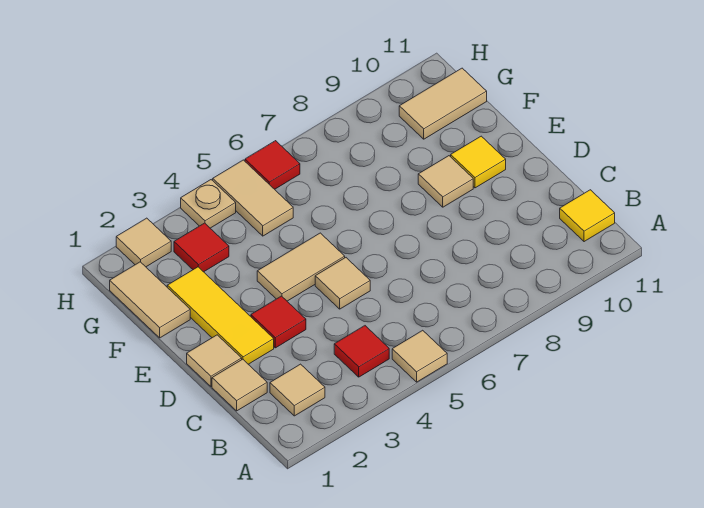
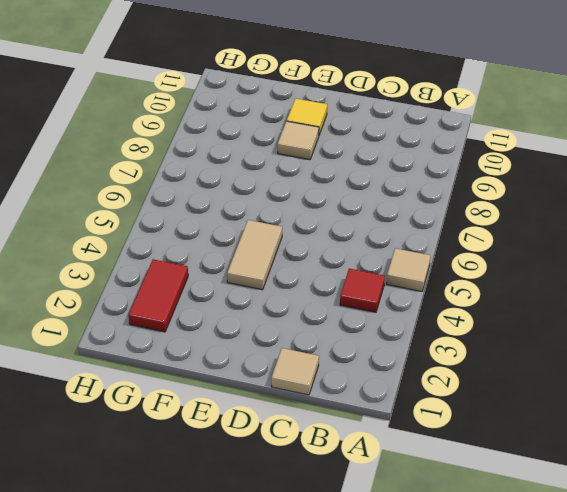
red tile G2:G3 level 1 -> red tile G3 level 1
none -> tan tile B2 level 1
none -> yellow tile B11 level 1
none -> tan tile D1 level 1

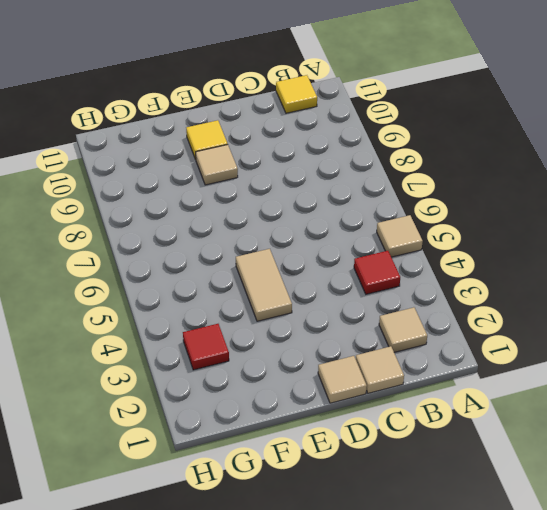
none -> yellow tile D2:F2 level 1
none -> red tile D3 level 1
none -> tan tile D5 level 1

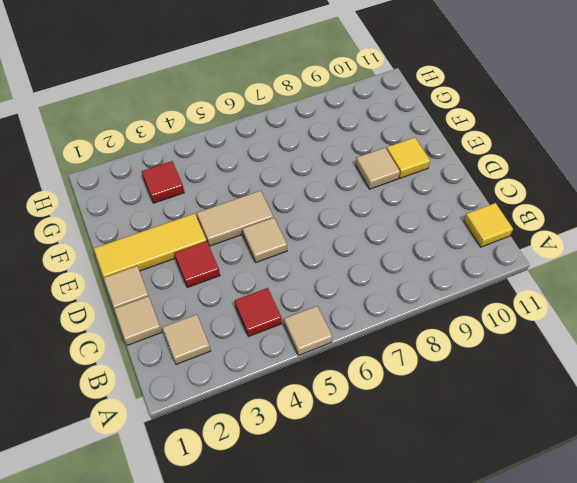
yellow tile E1:E3 level 1 -> yellow tile D2:F2 level 1
none -> tan tile F1:G1 level 1
none -> tan tile G5:H5 level 1
none -> tan tile G10:G11 level 1

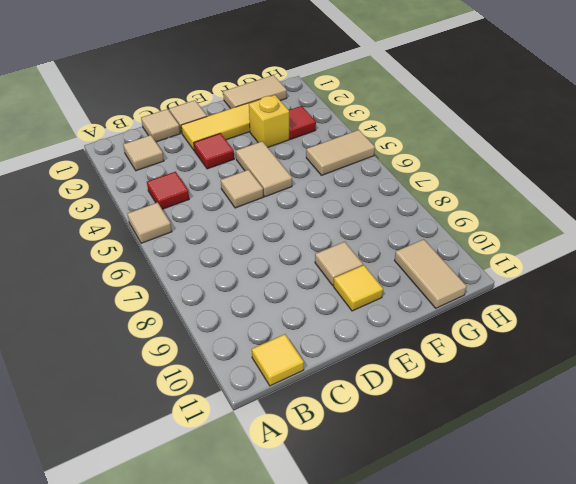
yellow brick F3 level 1 -> none
none -> tan tile H2 level 1
none -> tan plate H4 level 1
none -> red tile H6 level 1

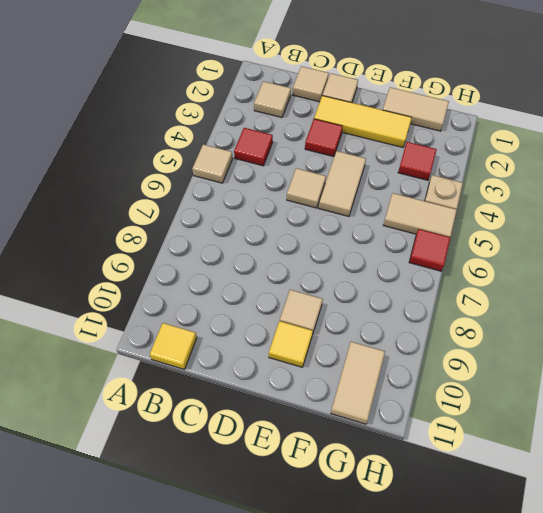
none -> tan tile H2 level 1

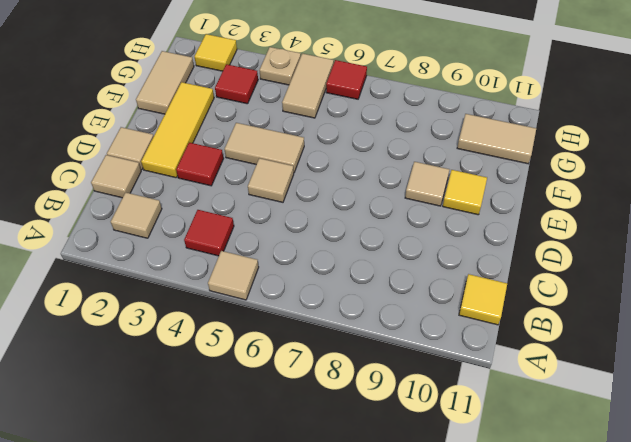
yellow tile H2 level 1 -> tan tile H2 level 1

